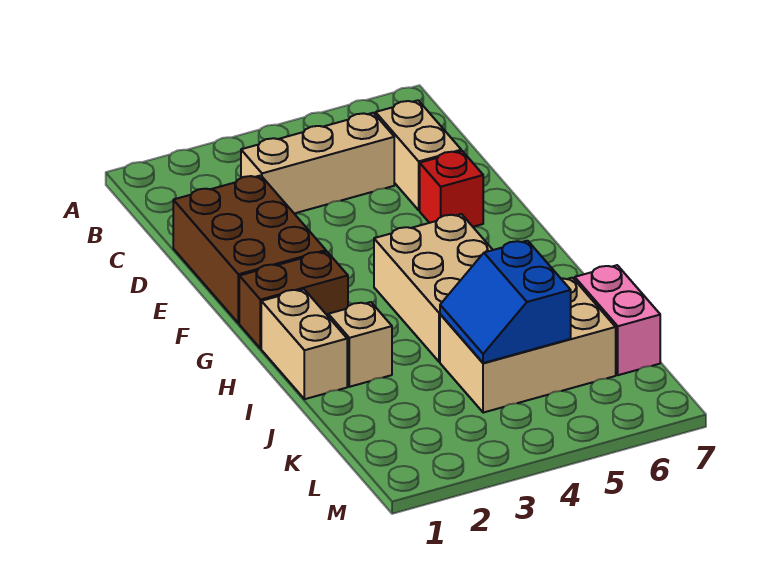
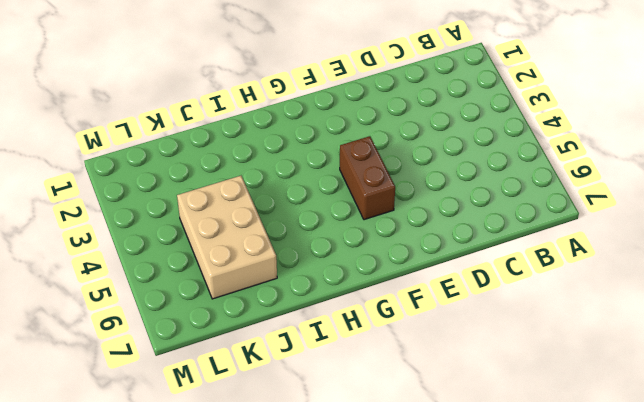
brown brick F4:F5 level 1 -> brown brick G1:G2 level 1
none -> tan brick C3:C5 level 1
none -> tan brick C6:D6 level 1

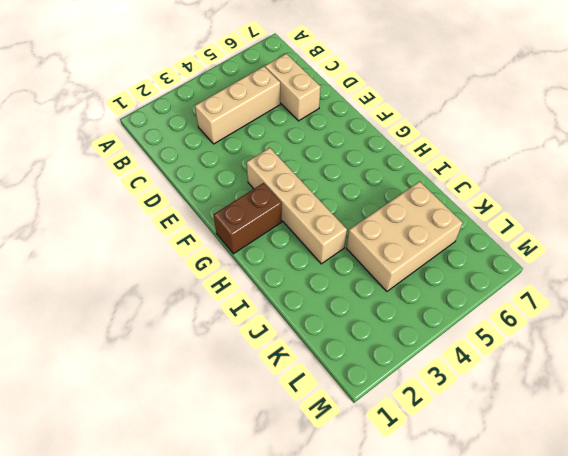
tan brick F3:I3 level 1 -> none
none -> brown brick D1:F2 level 1
none -> red brick E6 level 1

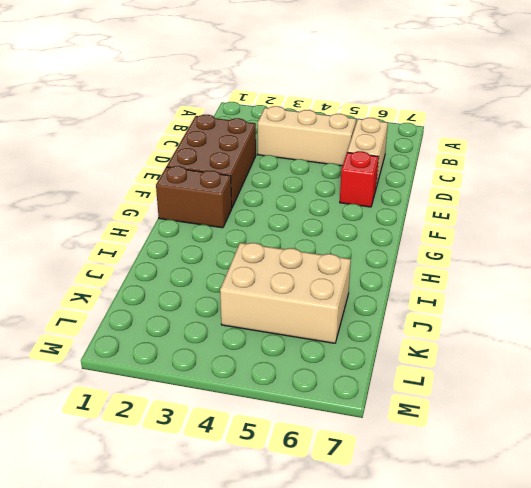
none -> tan brick G4:I5 level 1
none -> tan brick H1:I1 level 1

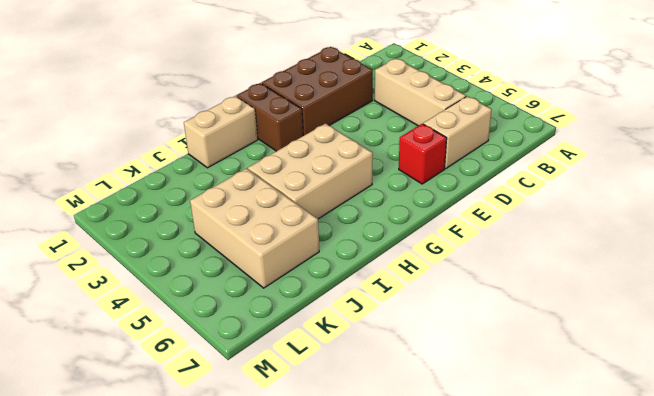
none -> tan brick I2 level 1
none -> pink brick J7:K7 level 1

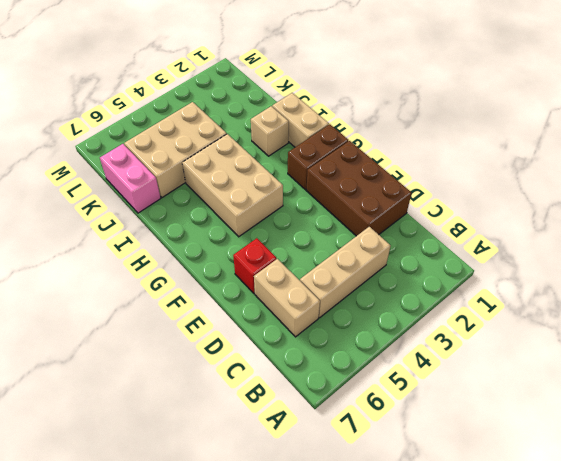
none -> blue slope J4:K5 level 2 top 5

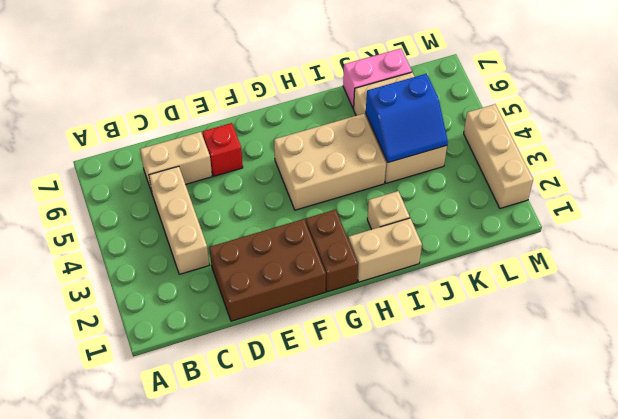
tan brick M2:M4 level 1 -> none

